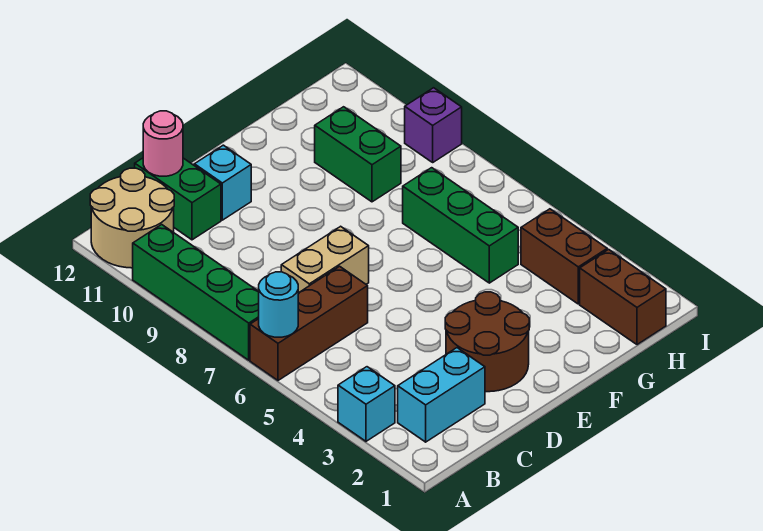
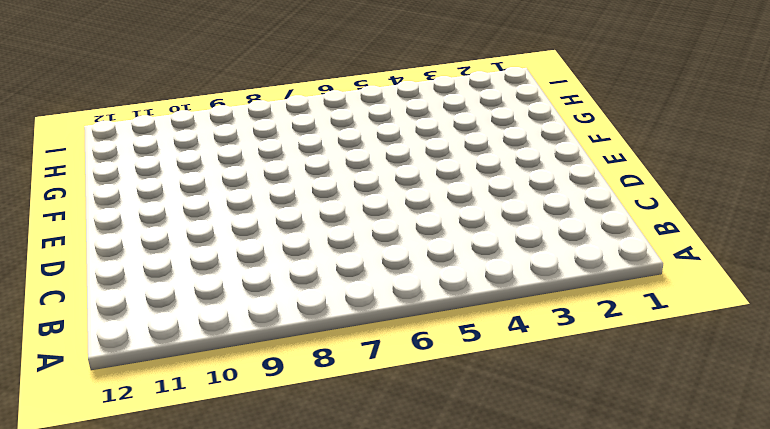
none -> cyan brick A3 level 1
none -> brown brick A6:C6 level 1
none -> green brick A7:A10 level 1

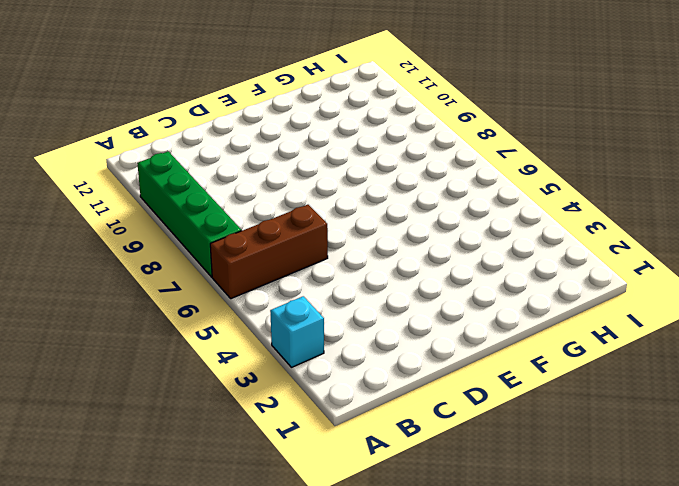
none -> tan round brick A11:B12 level 1
none -> cyan brick B2:C2 level 1
none -> tan brick C7:D7 level 1

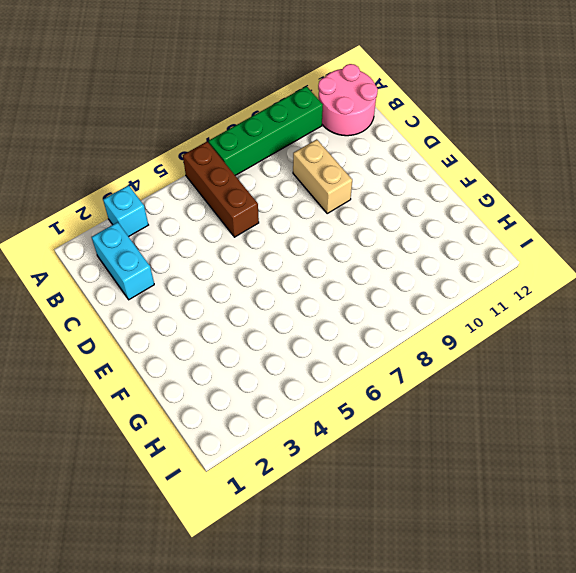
pink round brick A11:B12 level 1 -> tan round brick A11:B12 level 1
tan brick C9:D9 level 1 -> tan brick C7:D7 level 1
none -> green brick C11:C12 level 1
none -> brown round brick D2:E3 level 1
none -> cyan brick D11 level 1

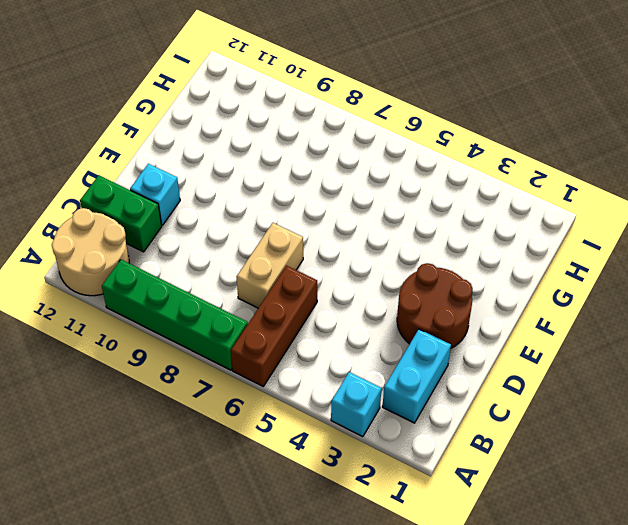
none -> green brick G5:G7 level 1
none -> green brick G9:G10 level 1
none -> brown brick H1:H2 level 1

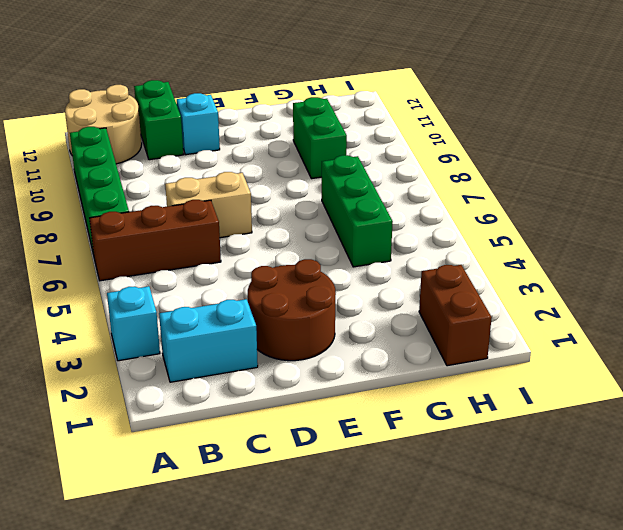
none -> brown brick H3:H4 level 1
none -> purple brick I9 level 1
none -> cyan round brick A6 level 2

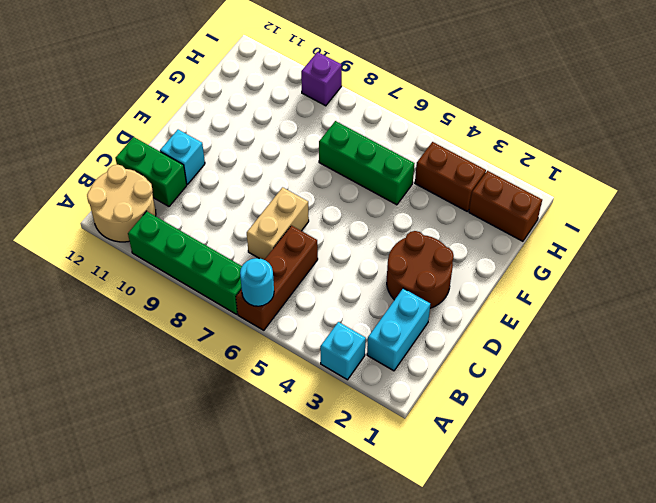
none -> green brick G9:G10 level 1
none -> pink round brick C12 level 2

